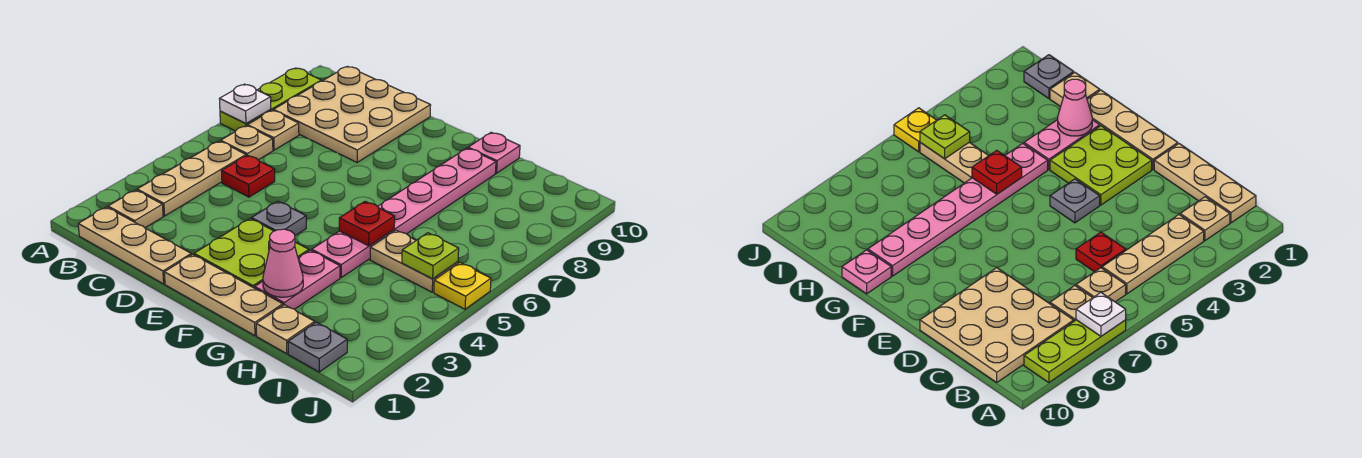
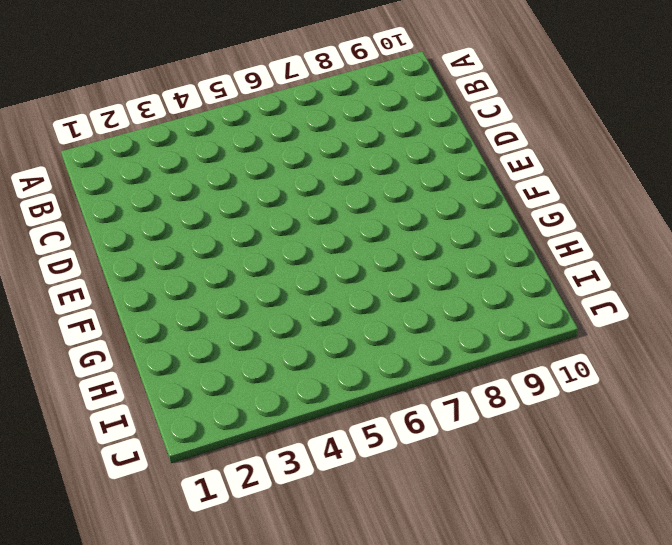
none -> lime plate A7:A9 level 1
none -> tan plate B1:D1 level 1
none -> tan plate B2 level 1

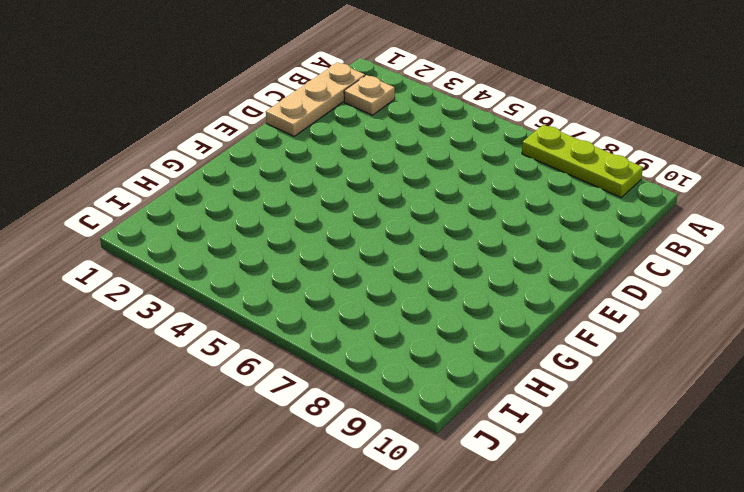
none -> tan plate B3:B5 level 1
none -> tan plate B6 level 1
none -> tan plate B7 level 1

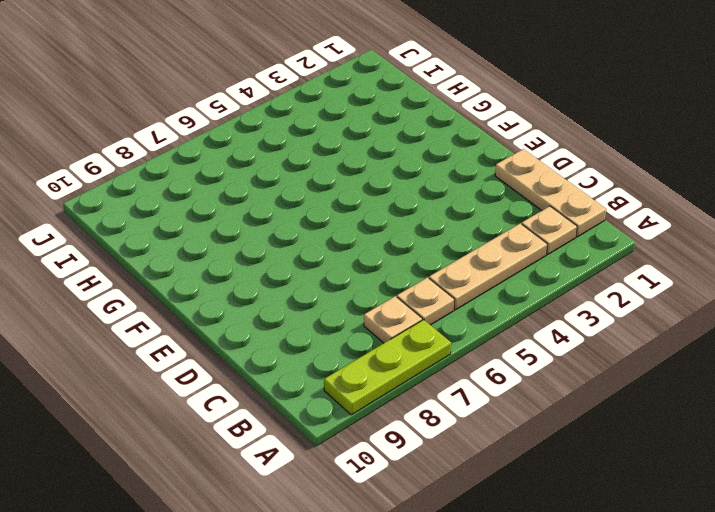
none -> tan plate B8:D10 level 1
none -> red plate C5 level 1
none -> tan plate E1:G1 level 1

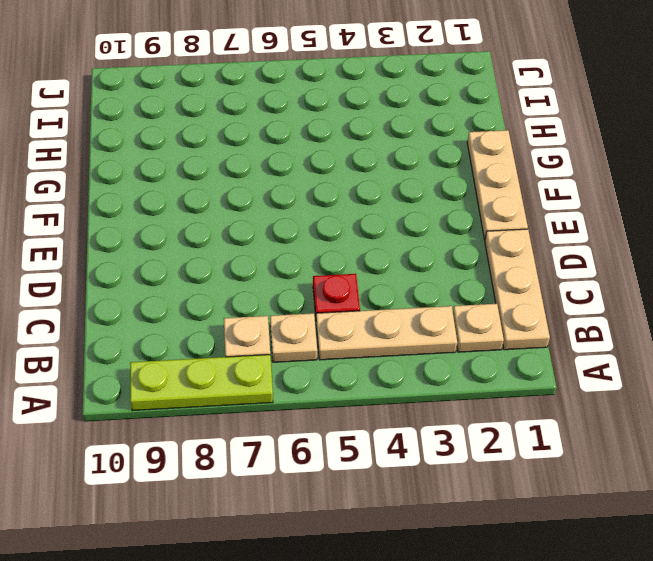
none -> tan plate B8:D10 level 1
none -> lime plate E2:F3 level 1
none -> grey plate E4 level 1

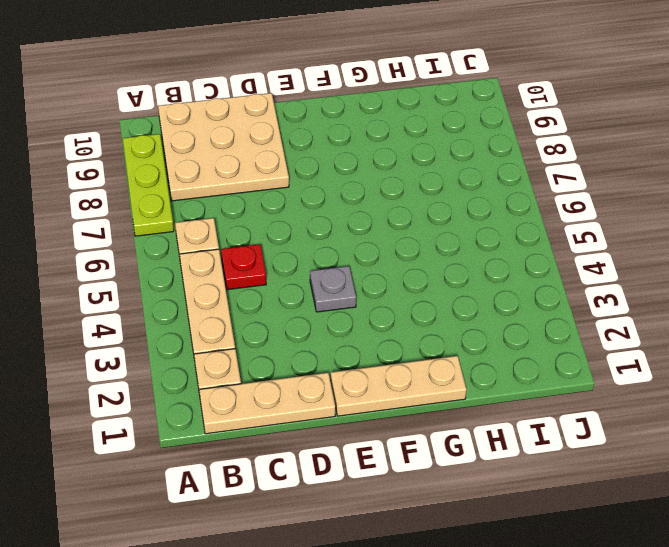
none -> tan plate B7 level 1
none -> lime plate E2:F3 level 1
none -> pink plate G2:G3 level 1

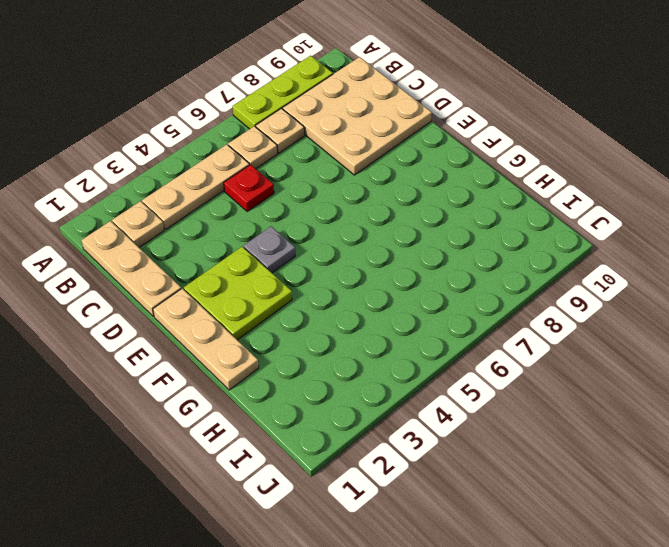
none -> pink plate G2:G3 level 1
none -> pink plate G4:G9 level 1
none -> pink plate G10 level 1

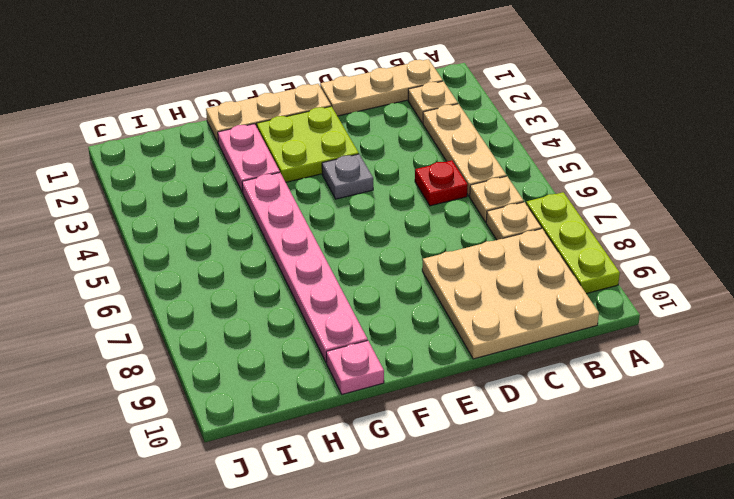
none -> tan plate H1 level 1
none -> tan plate H5:I5 level 1
none -> grey plate I1 level 1

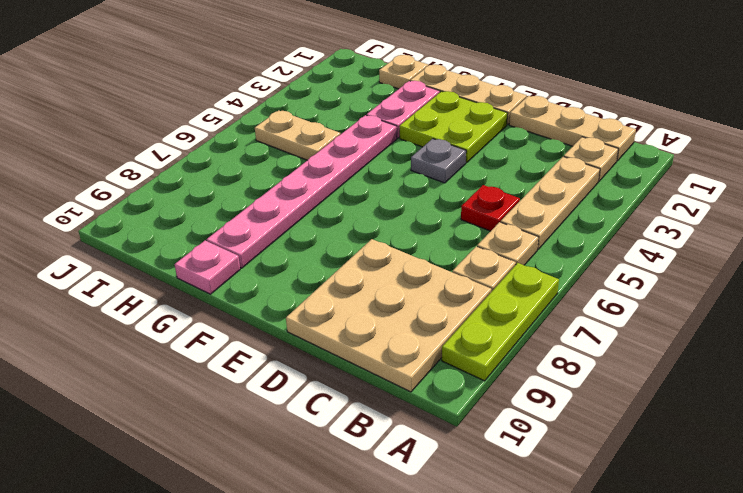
none -> grey plate I1 level 1
none -> yellow plate J5 level 1
none -> white plate A7 level 2

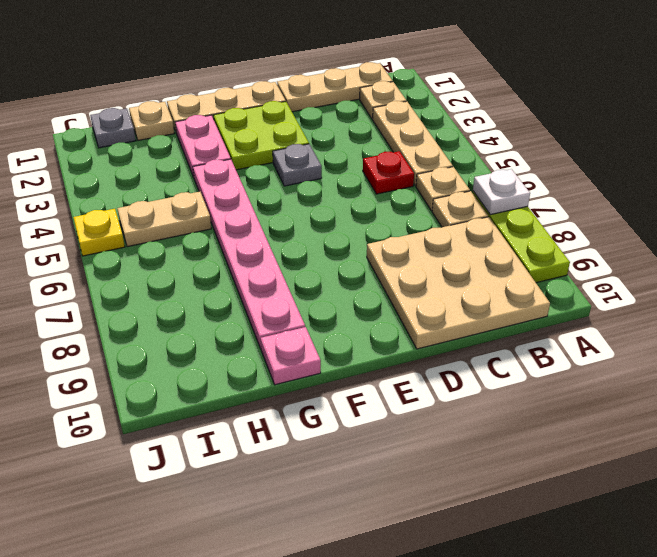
none -> pink cone G2 level 2
none -> red plate G5 level 2
none -> lime plate I5 level 2

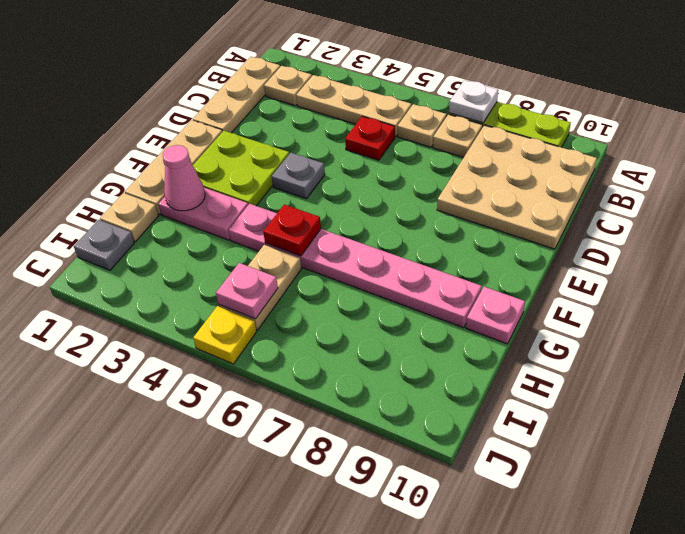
pink plate I5 level 2 -> lime plate I5 level 2

